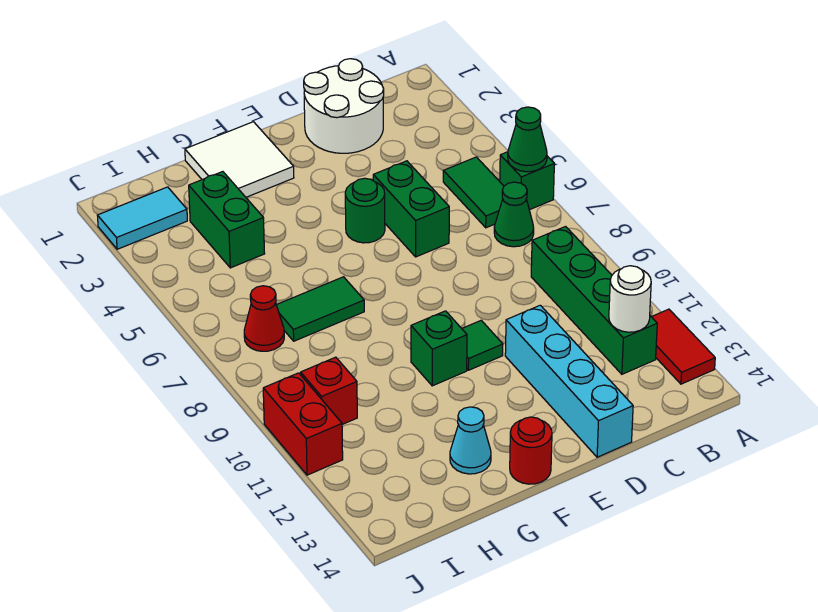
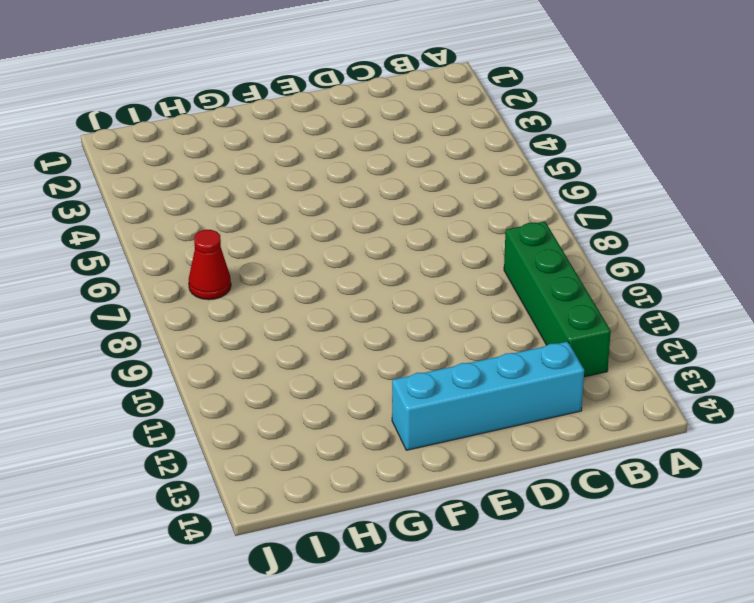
cyan brick C13:F13 level 1 -> cyan brick D11:D14 level 1
none -> green brick A6 level 1
none -> red tile A12:A13 level 1
none -> green tile B5:B6 level 1

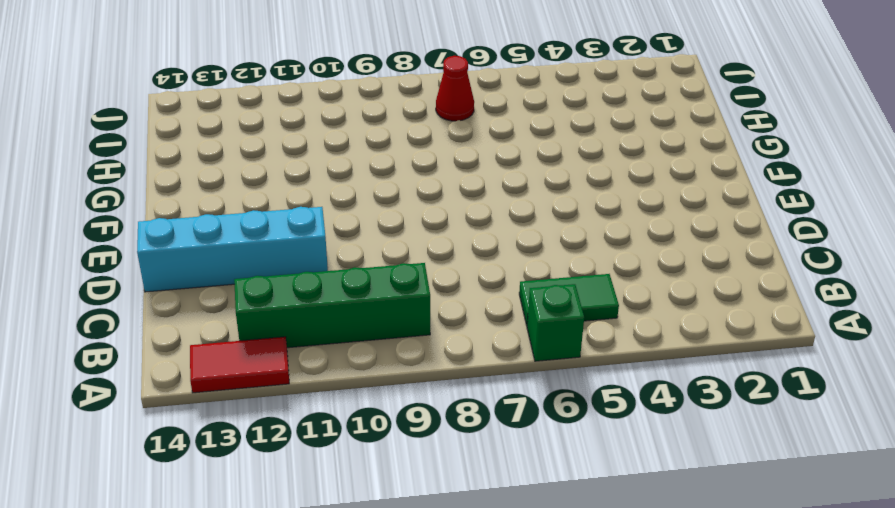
none -> green cone B7 level 1
none -> white round brick C1:D2 level 1
none -> green brick D5:D6 level 1

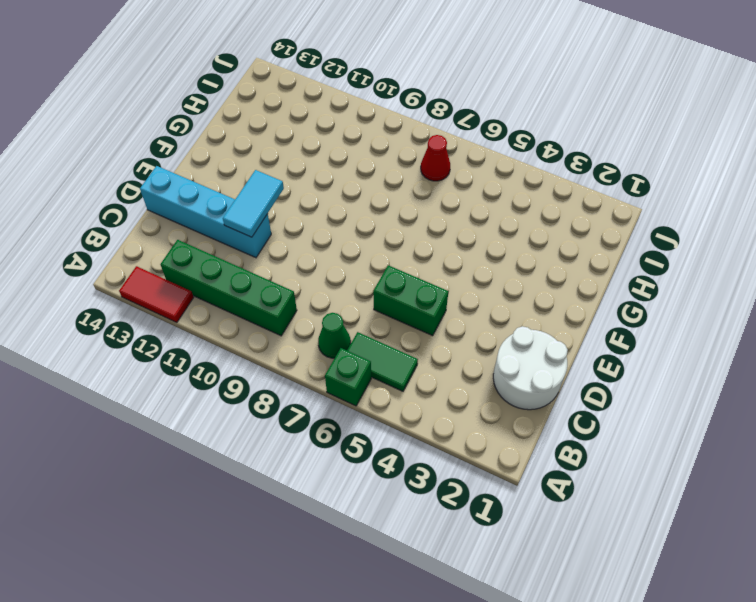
cyan tile D11:E11 level 2 -> cyan tile I2:J2 level 1
none -> green round brick E5 level 1
none -> green tile E10 level 1
none -> white tile F1:G2 level 1

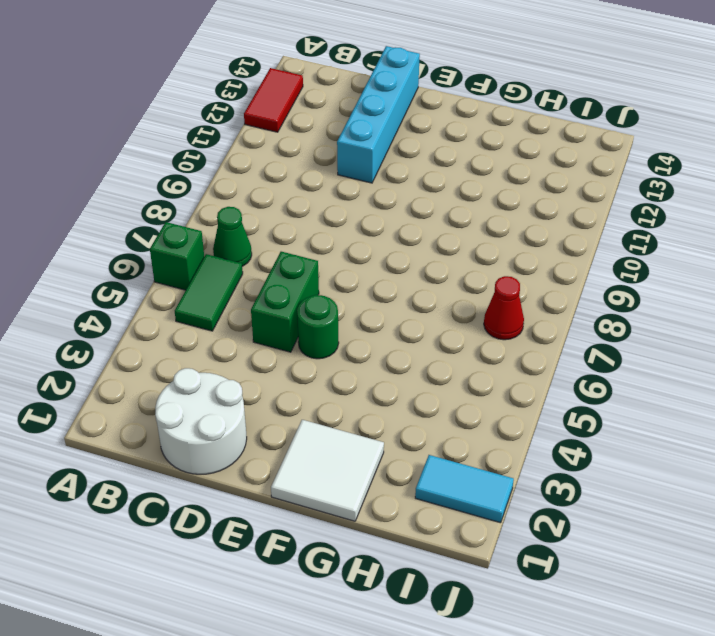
none -> green brick B9:B12 level 1
none -> green tile E10 level 1
none -> green brick F10 level 1

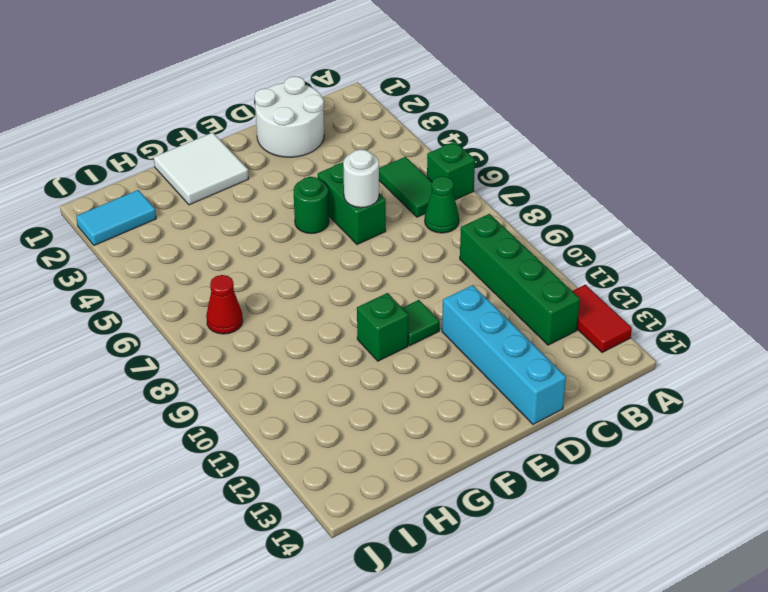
white round brick D6 level 2 -> white round brick B12 level 2
none -> red round brick F14 level 1
none -> green tile G7:H7 level 1
none -> cyan cone G13 level 1

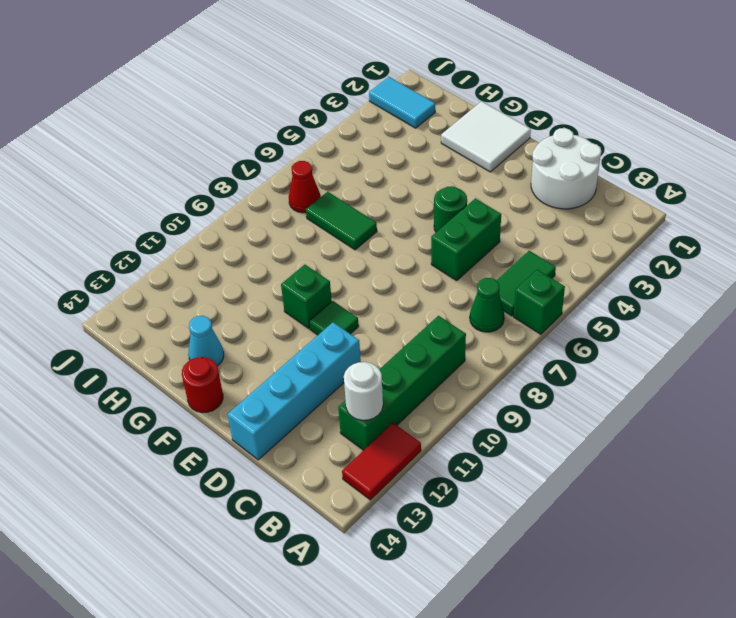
none -> green brick H3:H4 level 1
none -> red brick I10 level 1
none -> red brick J10:J11 level 1

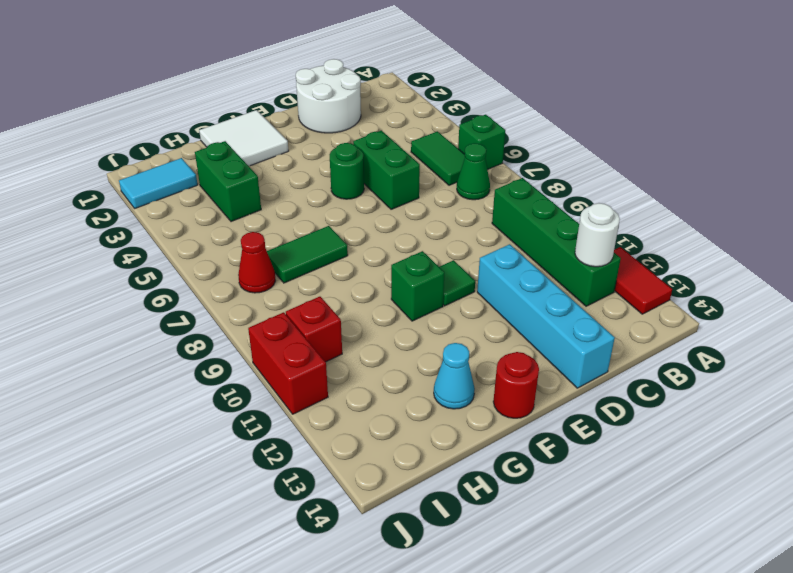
none -> green cone A6 level 2

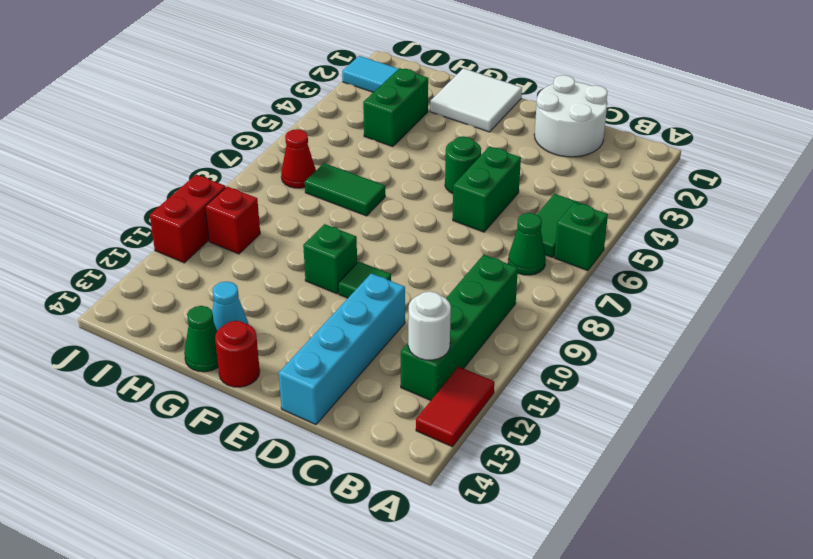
green cone G14 level 1 -> green cone A6 level 2

